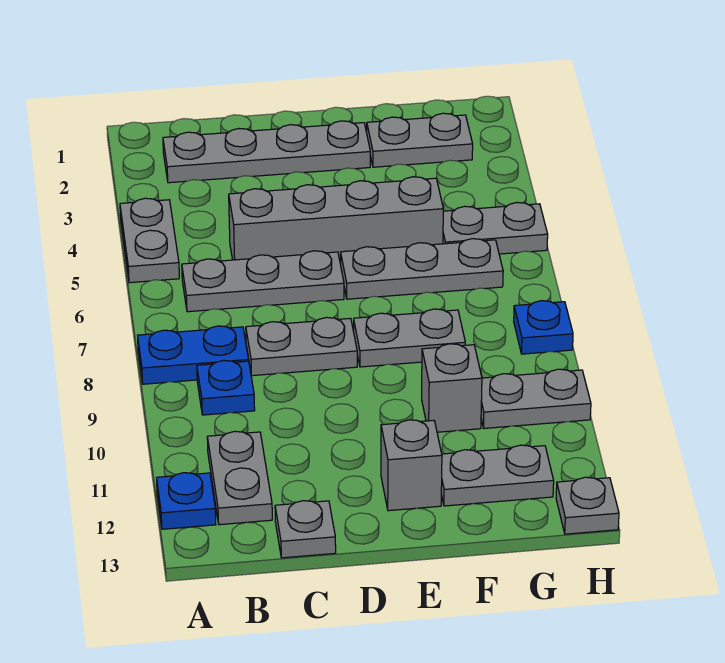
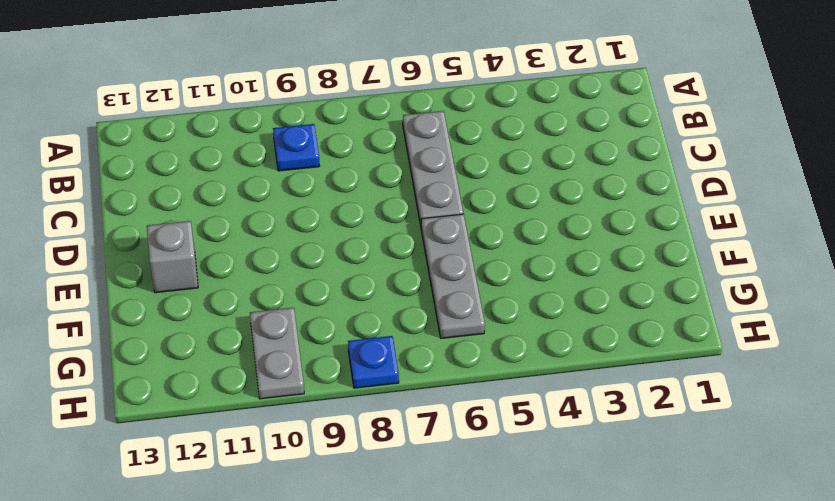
none -> grey plate A4:A5 level 1
none -> blue plate A8:B8 level 1
none -> blue plate A12 level 1

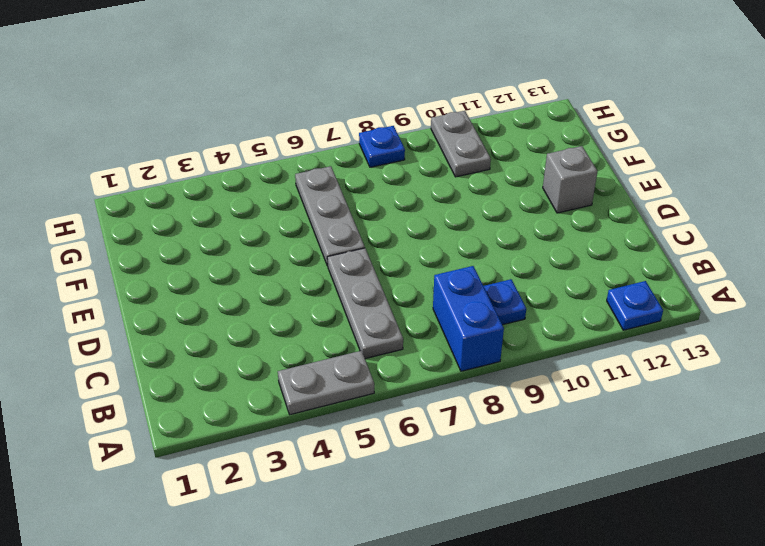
blue brick A8:B8 level 1 -> blue plate A8:B8 level 1
none -> grey plate B2:E2 level 1
none -> grey plate B11:B12 level 1
none -> grey brick C5:F5 level 1

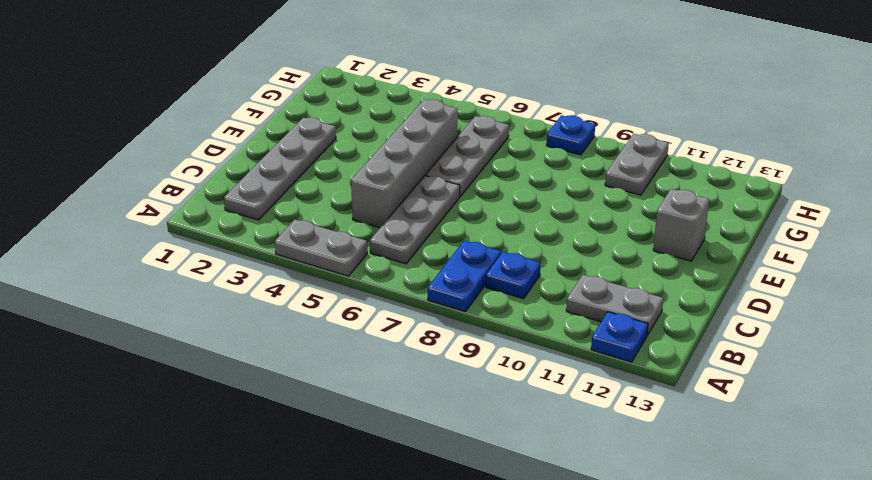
none -> grey plate C8:D8 level 1
none -> grey plate C13 level 1
none -> grey plate E8:F8 level 1

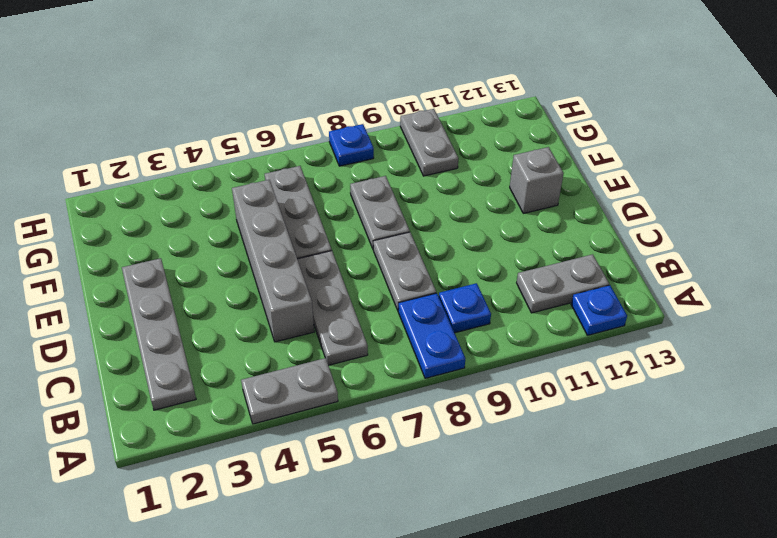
none -> grey plate C13 level 1
none -> grey plate F2:G2 level 1
none -> grey brick F10 level 1

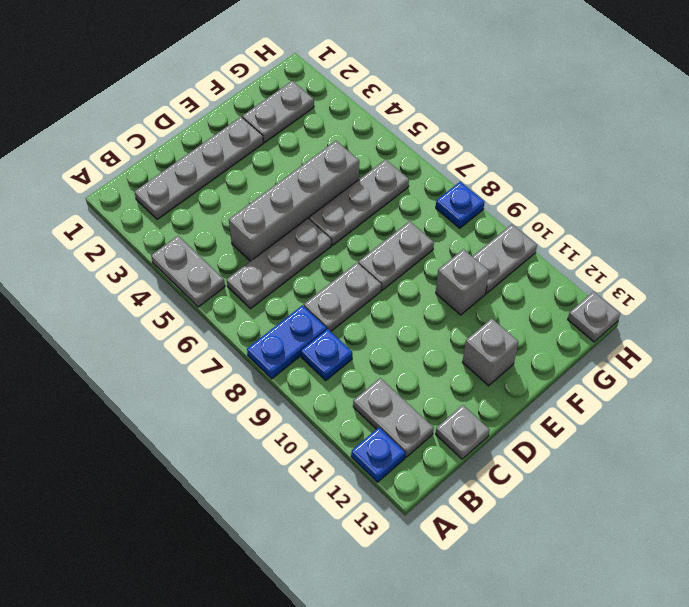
none -> grey plate F12:G12 level 1
none -> grey plate G5:H5 level 1

